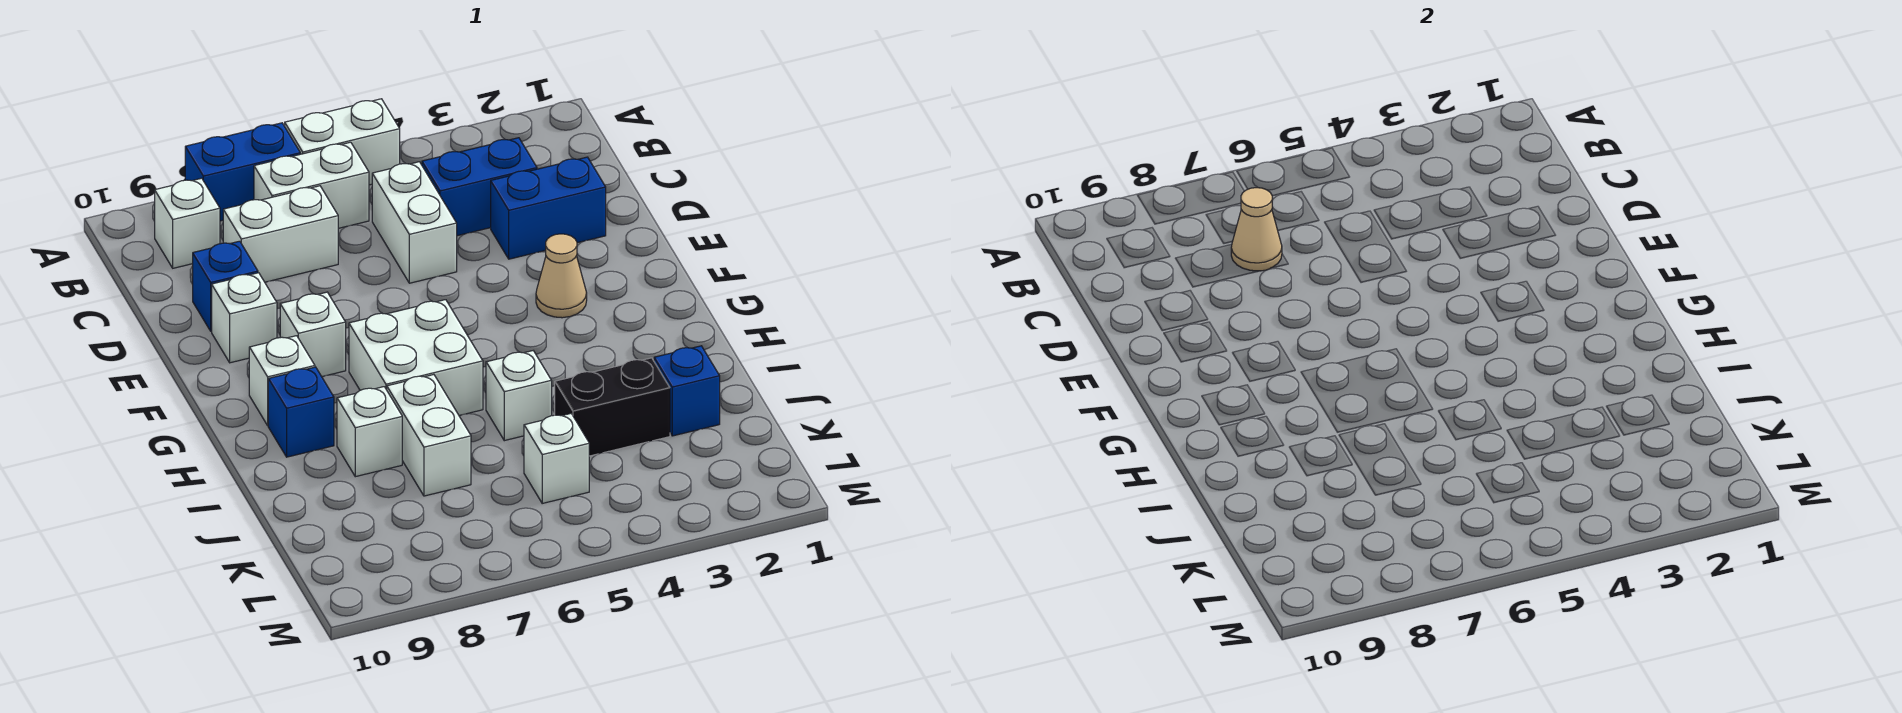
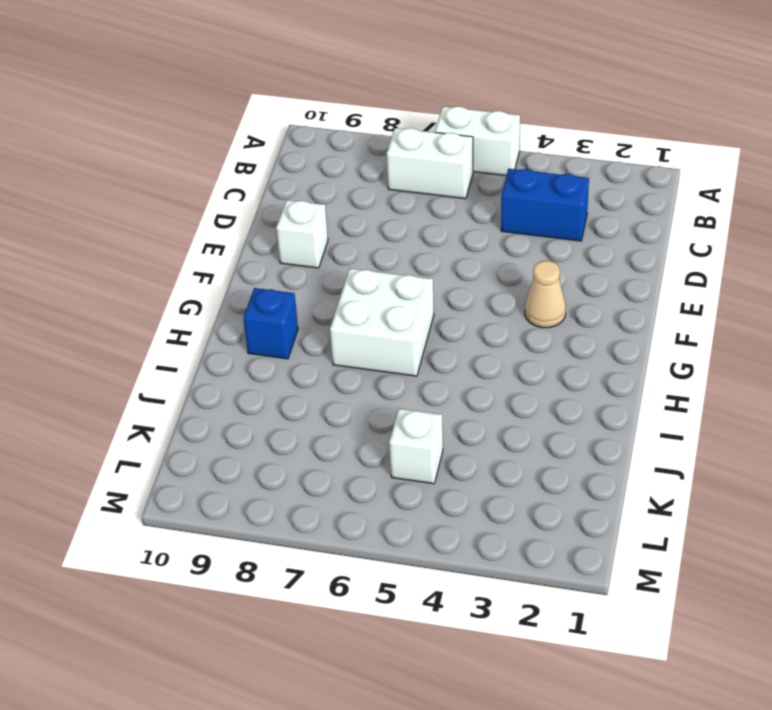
none -> blue brick A7:A8 level 1
none -> white brick B9 level 1
none -> white brick C5:D5 level 1

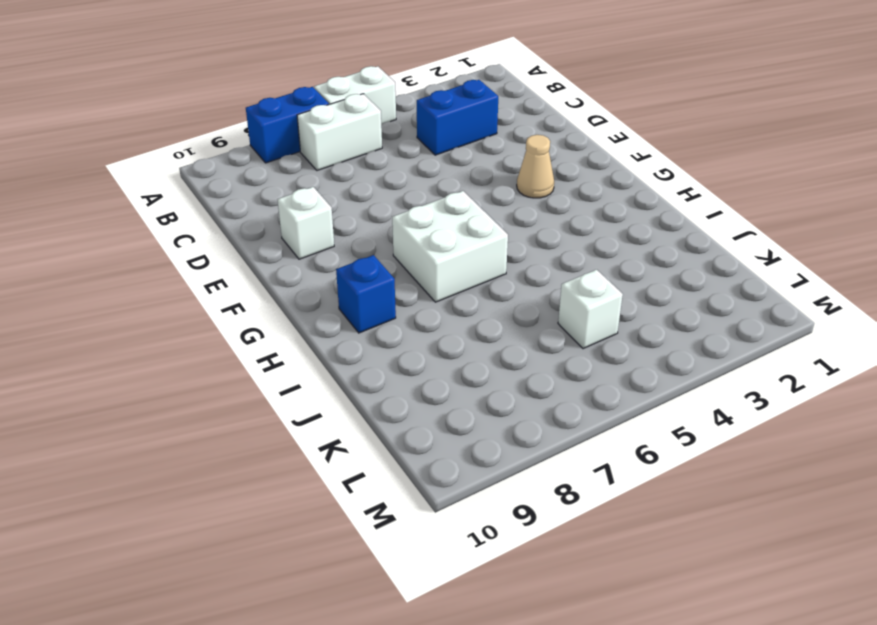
none -> white brick B9 level 1
none -> white brick C5:D5 level 1
none -> white brick C7:C8 level 1

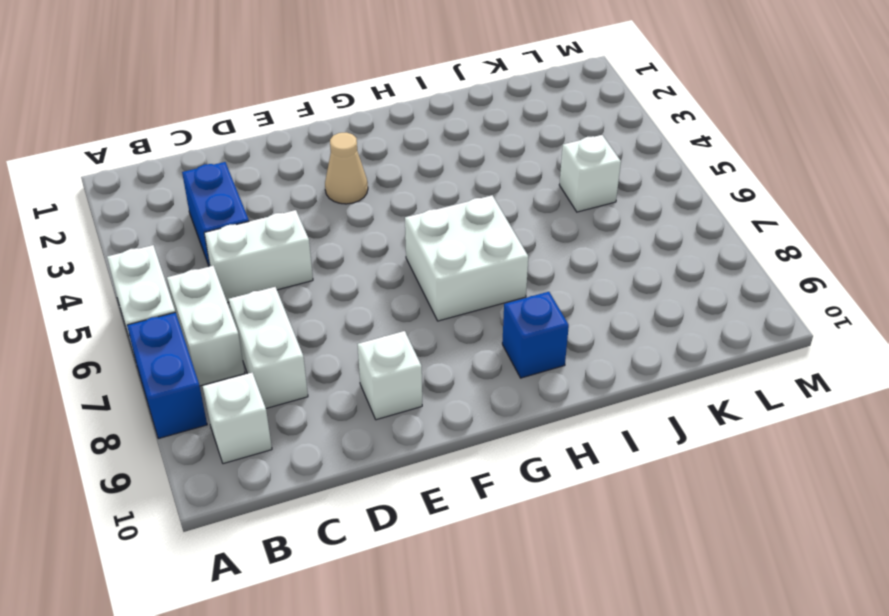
none -> blue brick D2:D3 level 1
none -> blue brick D9 level 1
none -> white brick F8 level 1

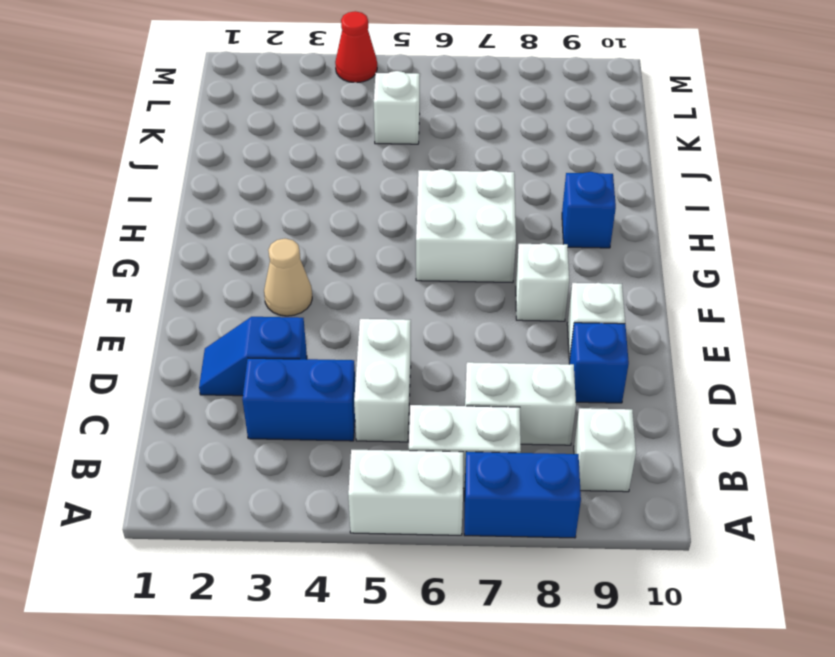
blue slope D2:D3 level 1 top 3 -> blue brick D2:D3 level 1
red cone M4 level 1 -> none
none -> white brick G9 level 1
none -> white brick I5 level 1
none -> white brick I7:J7 level 1

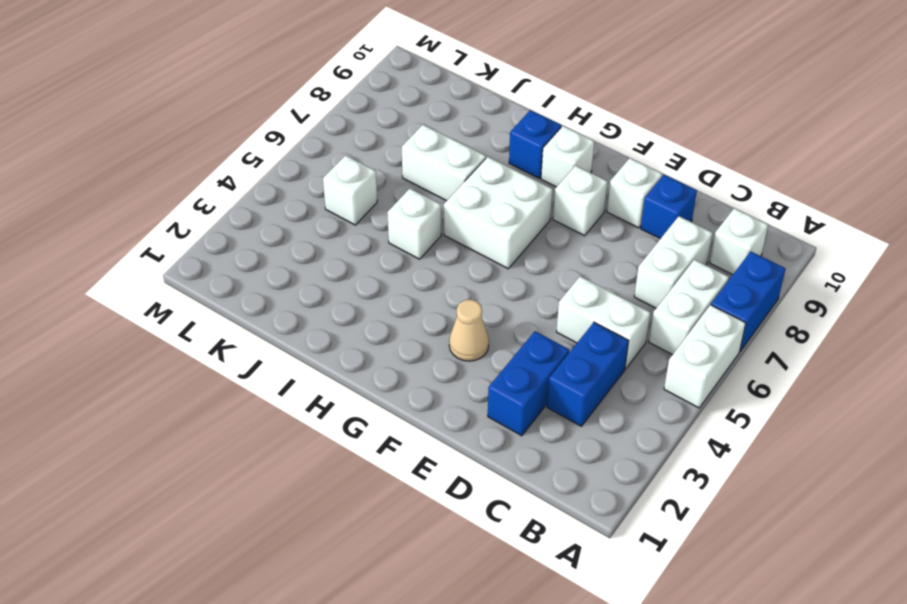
none -> white brick I8 level 1
none -> blue brick J2 level 1
none -> black brick J3:J4 level 1

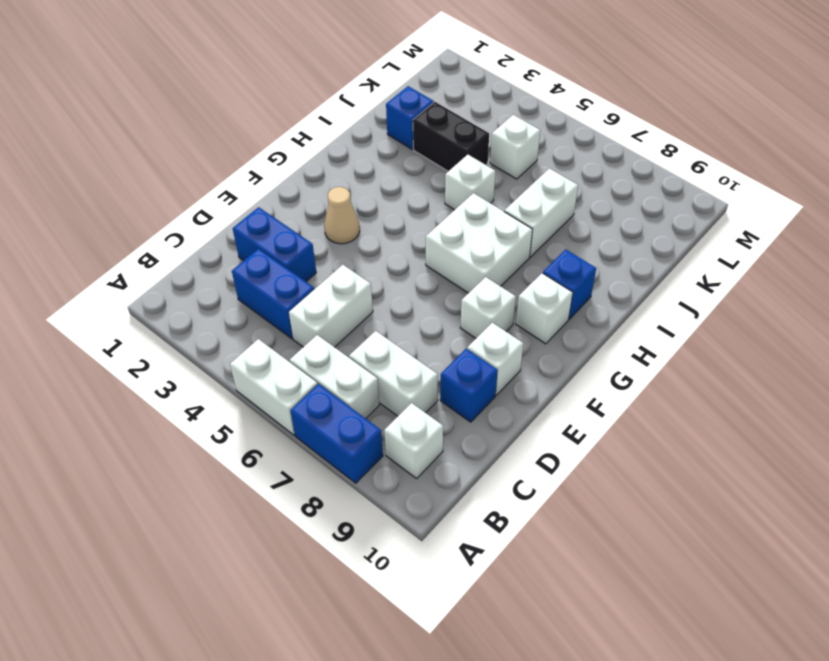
none -> white brick I8 level 1
none -> tan cone C7 level 2

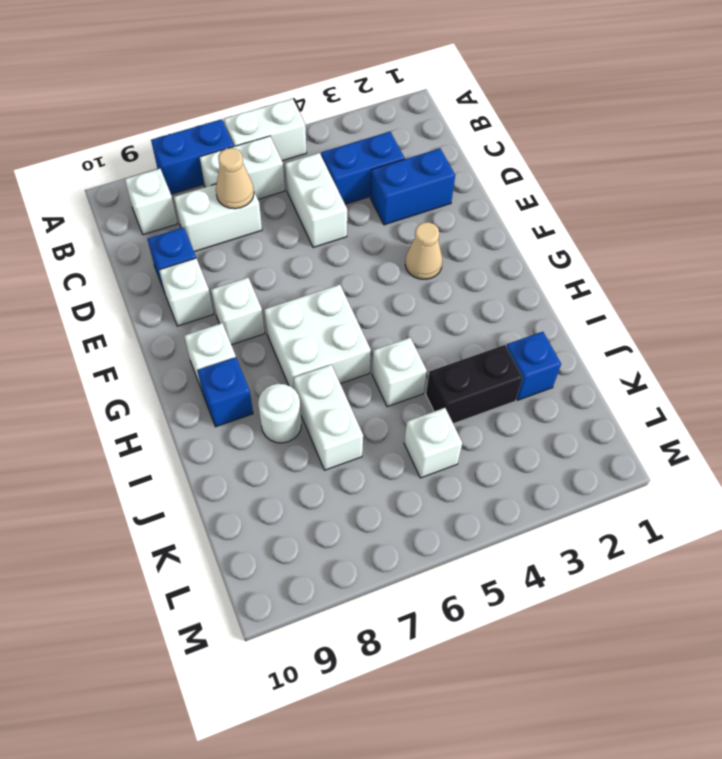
white round brick I8 level 1 -> white brick I8 level 1

